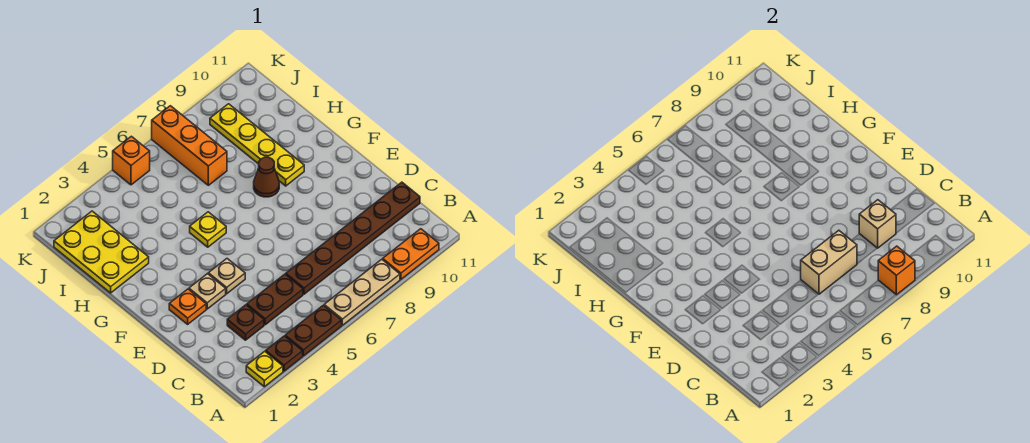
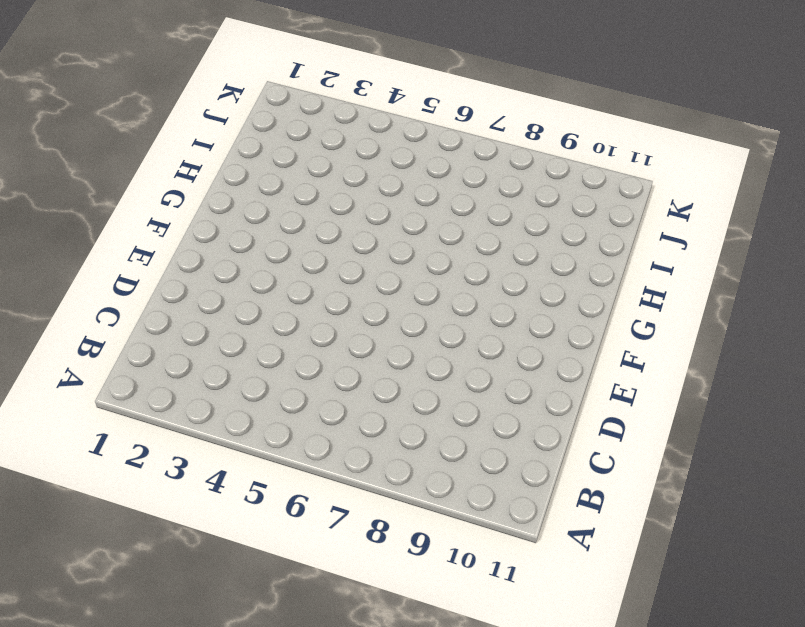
none -> yellow plate A2 level 1
none -> brown plate A3 level 1
none -> brown plate A4:A5 level 1

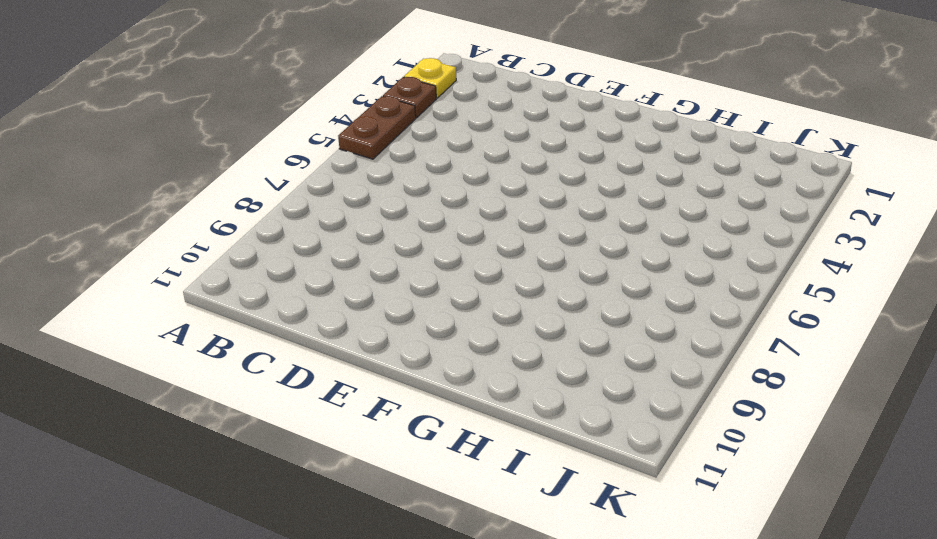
none -> tan plate A6:A8 level 1
none -> orange plate A9:A10 level 1
none -> brown plate C3 level 1

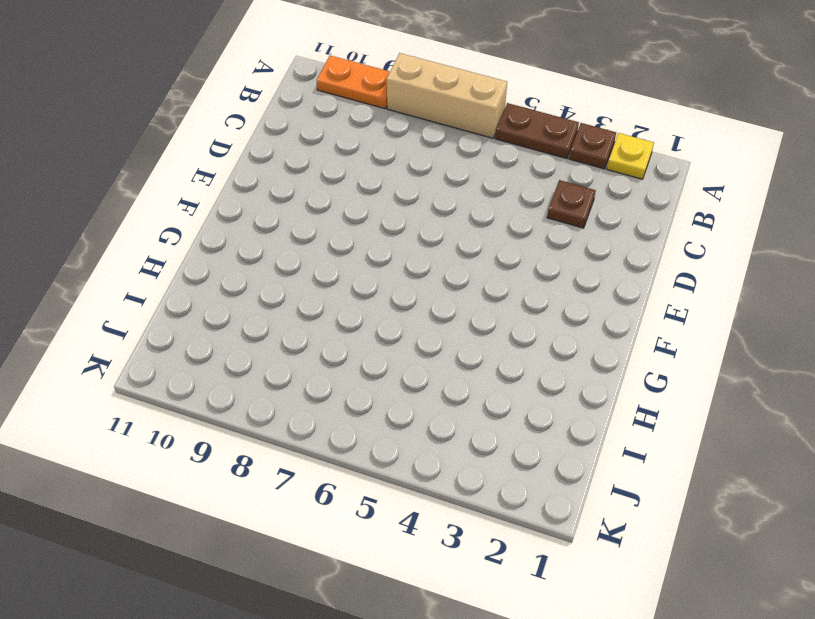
tan brick A6:A8 level 1 -> tan plate A6:A8 level 1
none -> brown plate C4:C5 level 1
none -> brown plate C6:C11 level 1
none -> orange plate E2 level 1

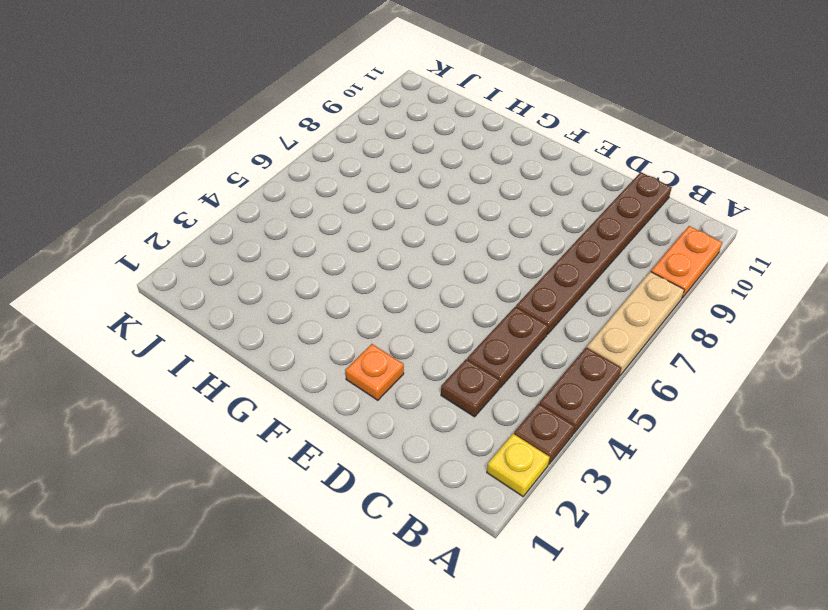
none -> tan plate E3 level 1
none -> tan plate E4 level 1
none -> yellow plate G5 level 1

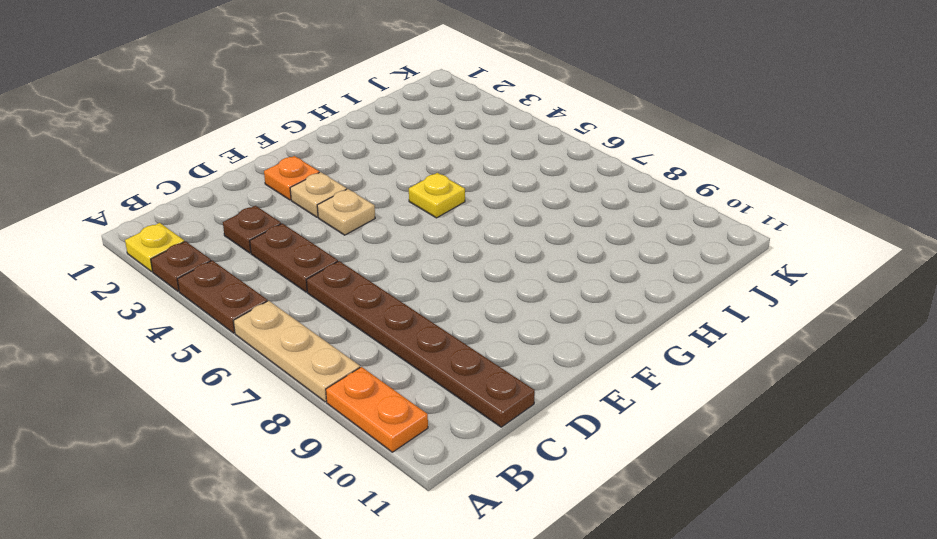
none -> brown cone G8 level 1
none -> yellow plate G9:J9 level 1
none -> yellow plate H1:J2 level 1

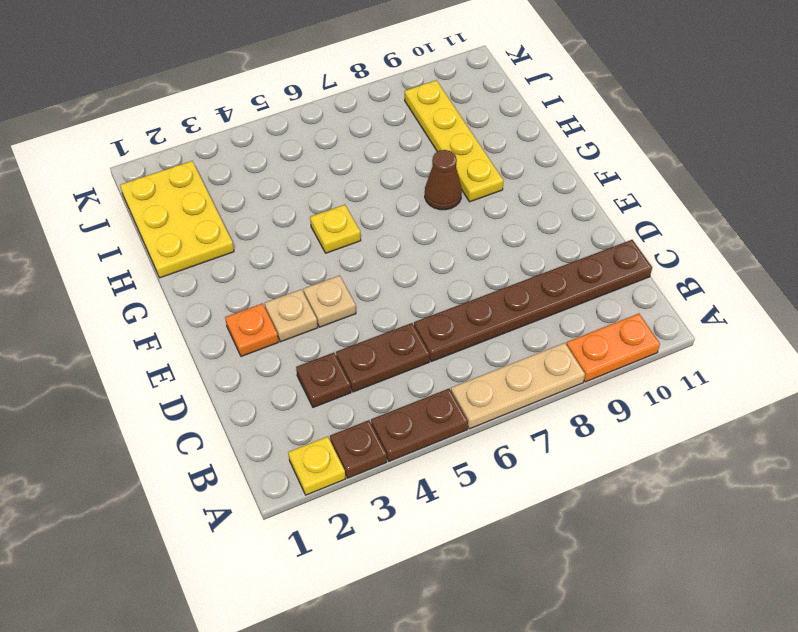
none -> orange brick I7:K7 level 1
none -> orange brick K5 level 1
none -> orange brick A8 level 2

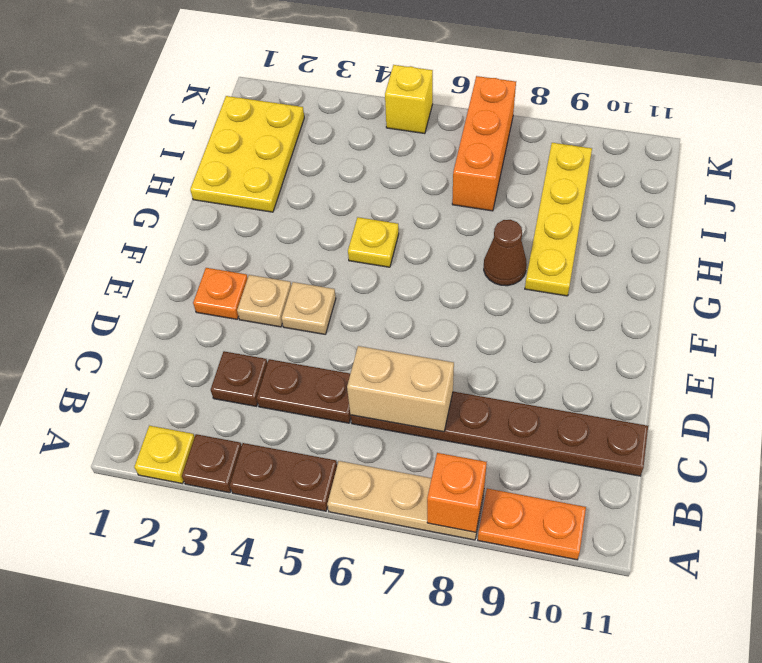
yellow brick K5 level 1 -> orange brick K5 level 1
none -> tan brick C9 level 2

